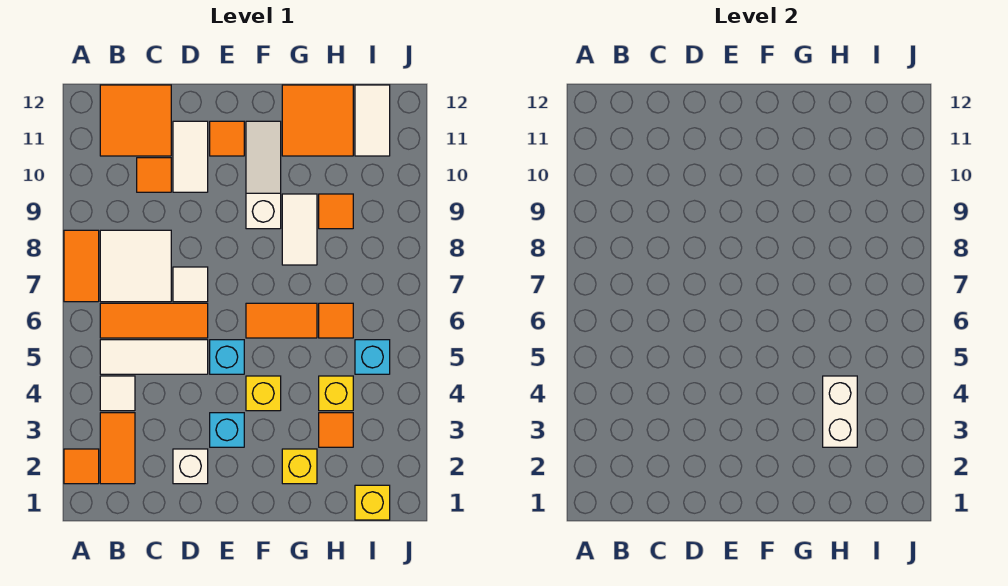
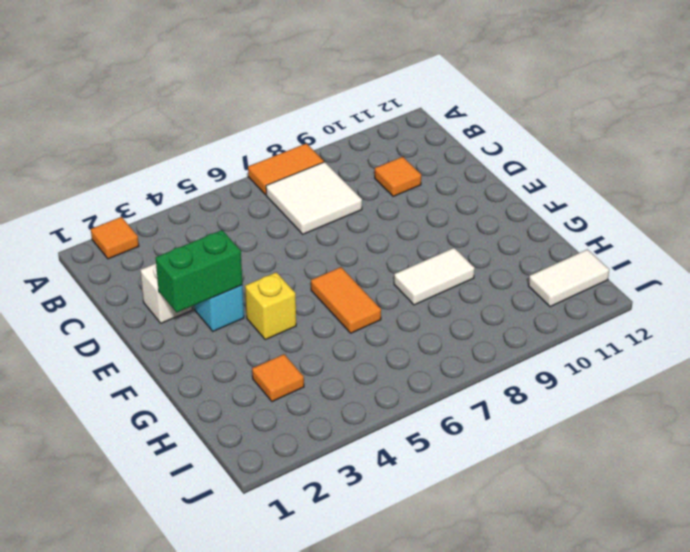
green brick E2:E3 level 2 -> none
none -> orange tile B2:B3 level 1
none -> white tile B4 level 1
none -> white tile B5:D5 level 1

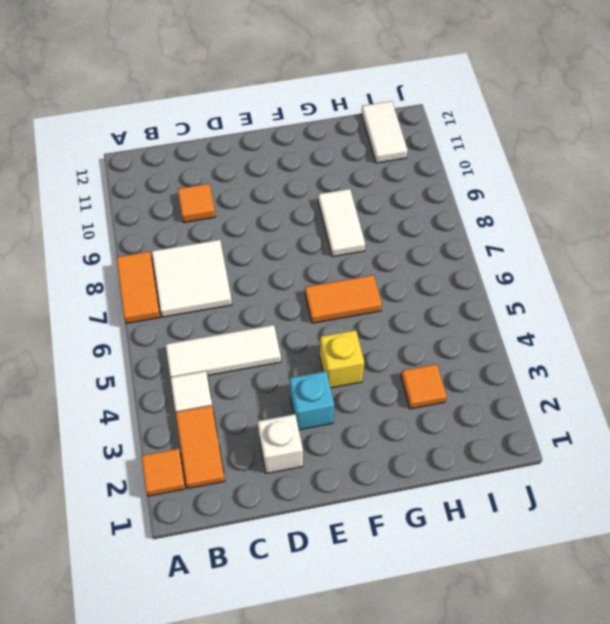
none -> orange tile B6:D6 level 1
none -> orange tile B11:C12 level 1
none -> white tile D7 level 1

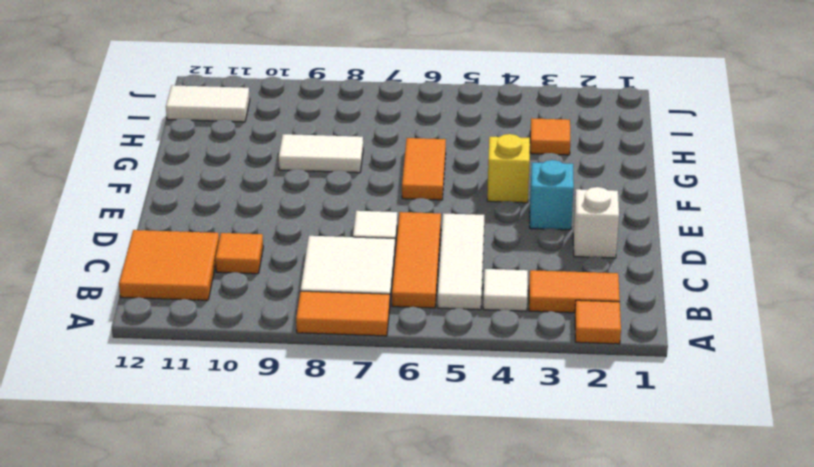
none -> white tile D10:D11 level 1
none -> cyan brick E5 level 1
none -> orange tile E11 level 1

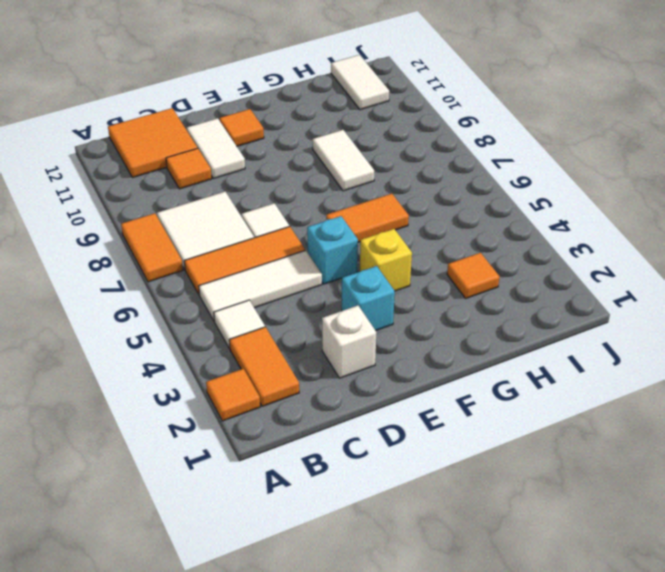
none -> white slope F9:F11 level 1 top 9
none -> yellow brick G2 level 1
none -> orange tile G11:H12 level 1

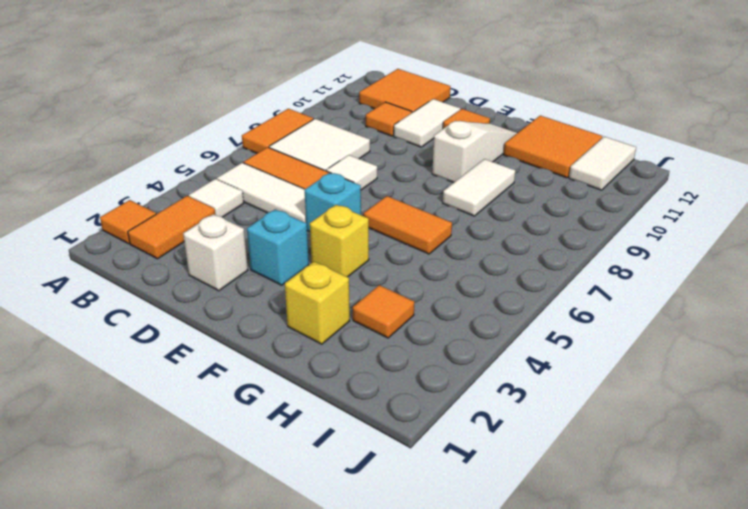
none -> yellow brick H4 level 1
none -> orange tile H6 level 1
none -> orange tile H9 level 1

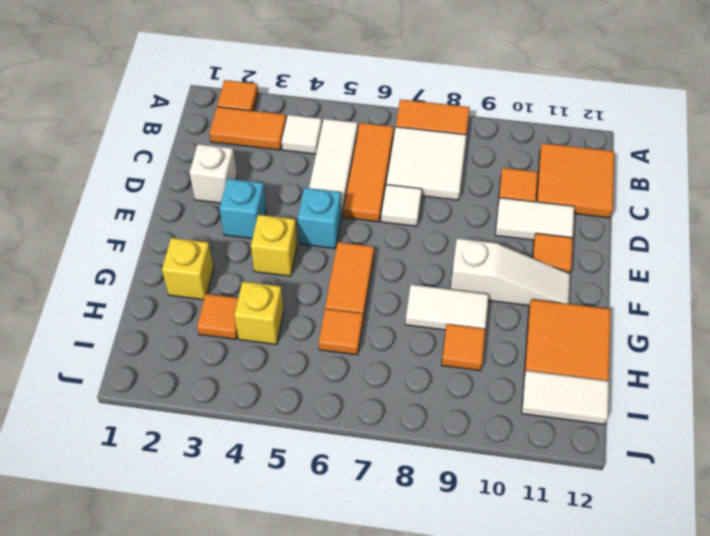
none -> yellow brick I1 level 1
none -> cyan brick I5 level 1
none -> white brick H3:H4 level 2

